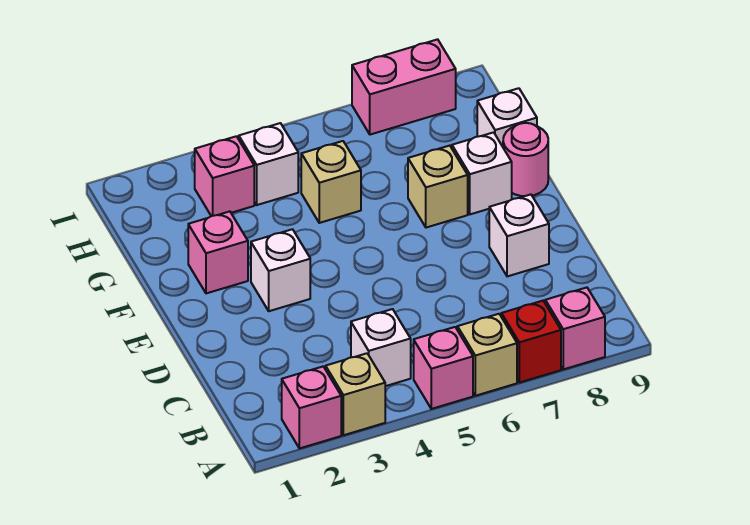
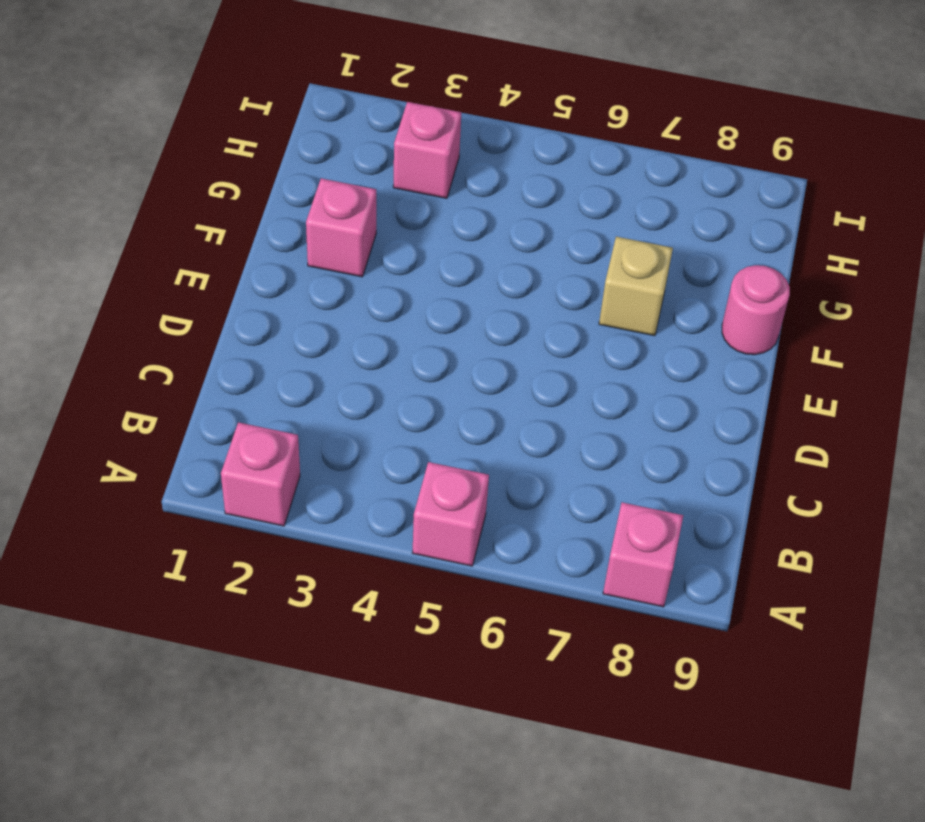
none -> tan brick A3 level 1
none -> tan brick A6 level 1
none -> red brick A7 level 1

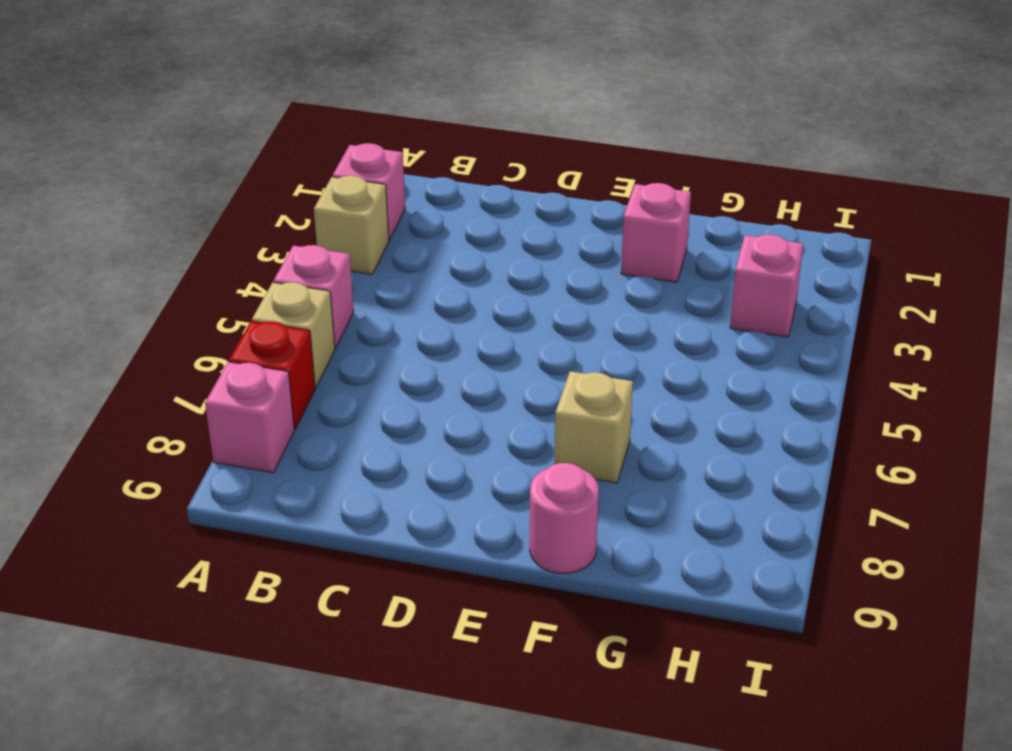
none -> white brick B4 level 1
none -> white brick D8 level 1
none -> white brick E3 level 1

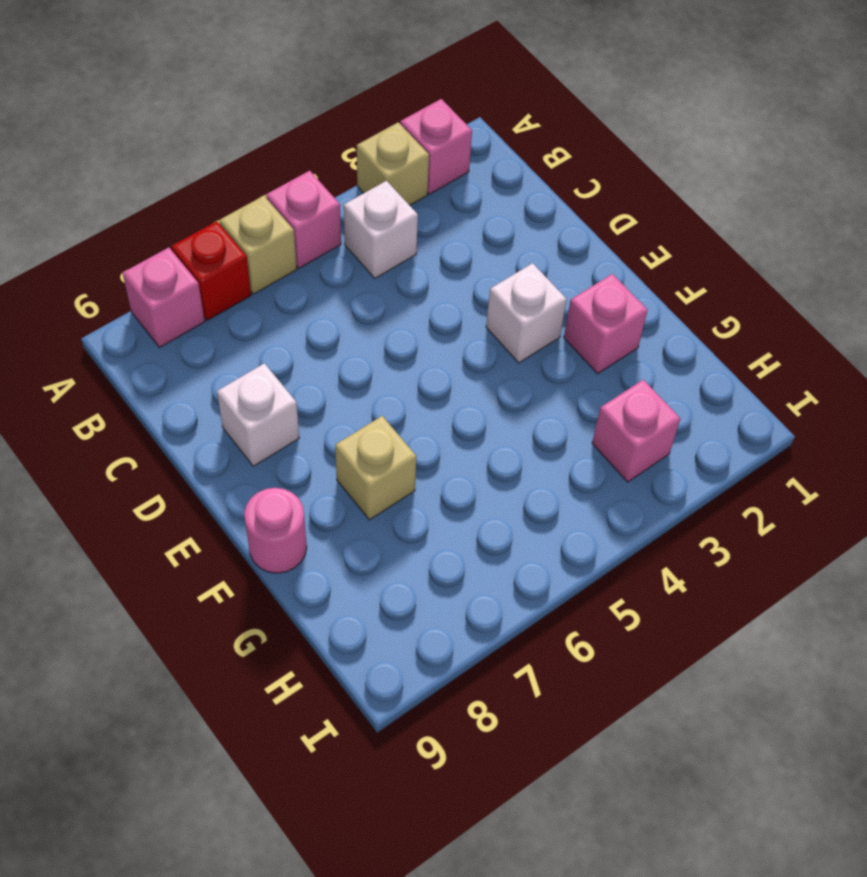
none -> white brick F8 level 1
none -> tan brick G5 level 1
none -> white brick G9 level 1

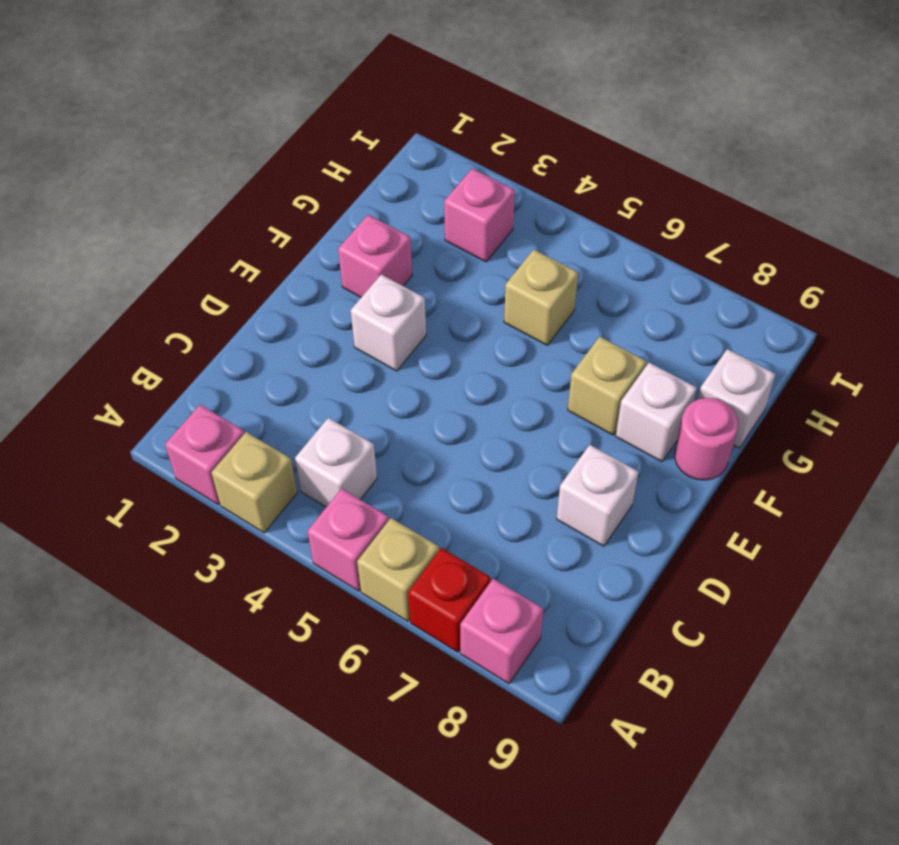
none -> white brick H4 level 1
none -> pink brick I7:I8 level 1

